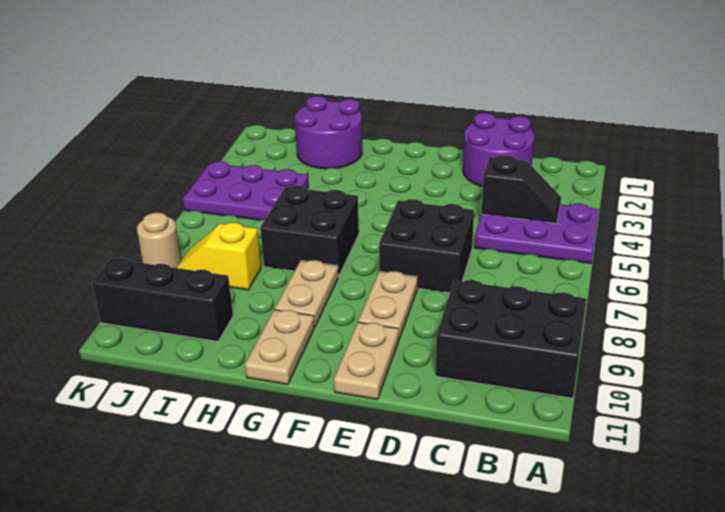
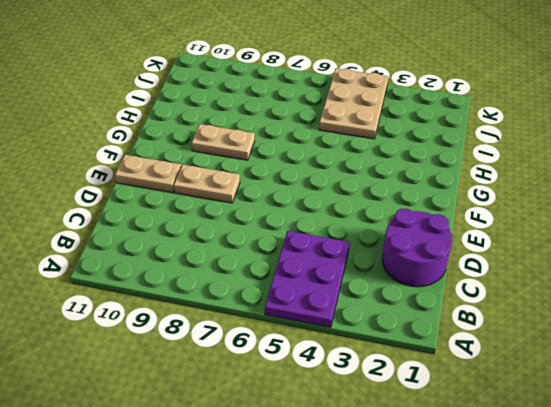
tan plate I4:K5 level 1 -> purple plate I4:K5 level 1
none -> black brick A9:C10 level 1
none -> black brick D6:E7 level 1
none -> black brick G6:H7 level 1

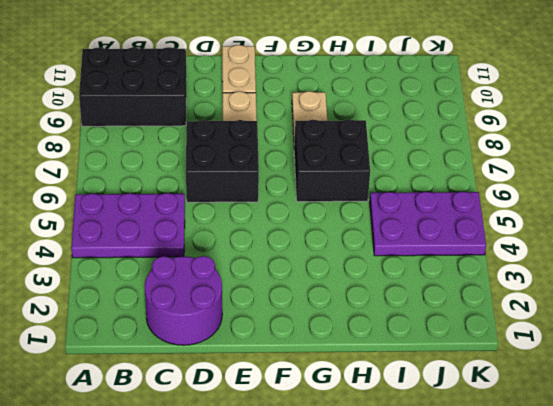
none -> tan plate G10:G11 level 1
none -> purple round brick H1:I2 level 1
none -> yellow slope I8:J8 level 1 top I

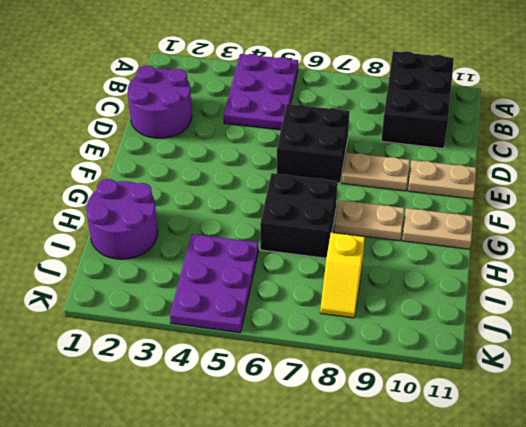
none -> black brick I10:K10 level 1
none -> tan round brick K8 level 1
none -> black slope B4:C4 level 2 top C

